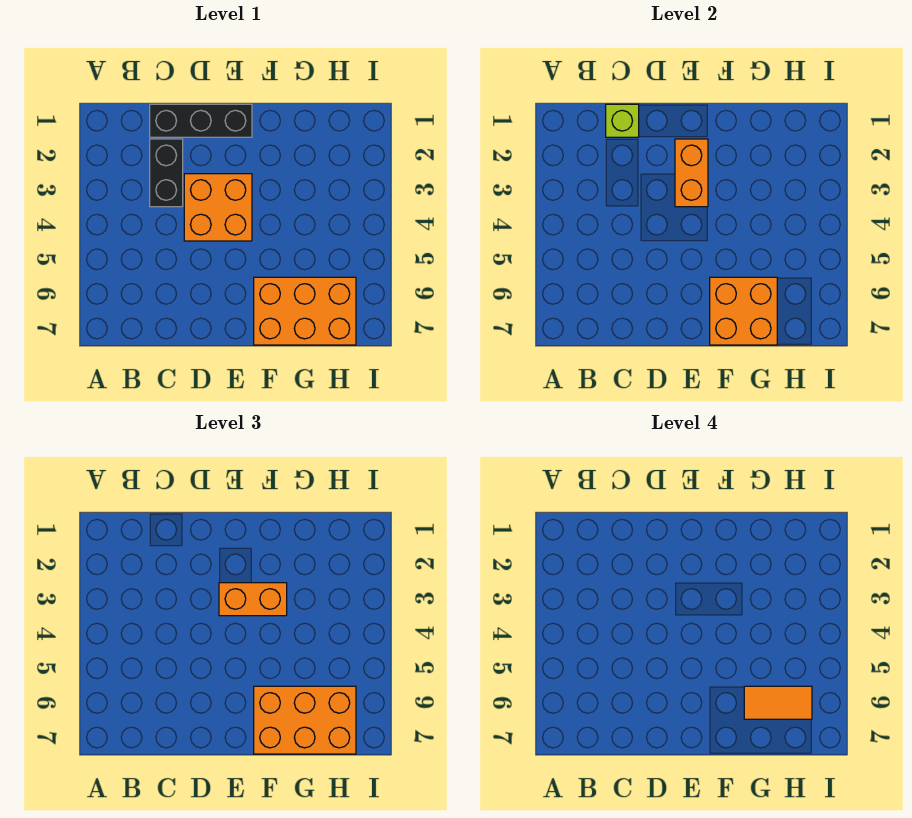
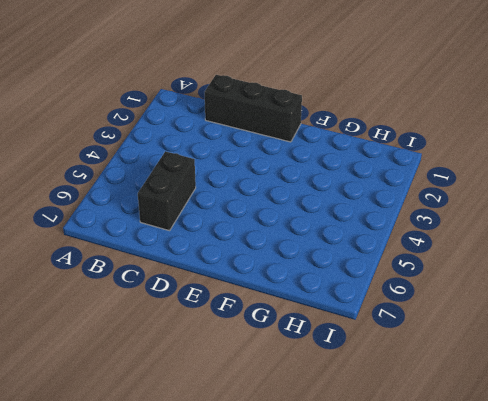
black brick C5:C6 level 1 -> black brick C2:C3 level 1
none -> orange brick D3:E4 level 1
none -> orange brick F6:H7 level 1

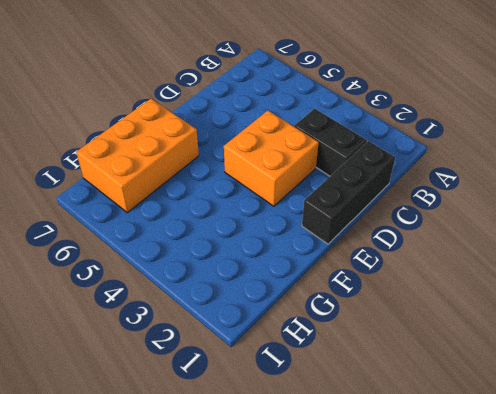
none -> lime brick C1 level 2
none -> orange brick E2:E3 level 2

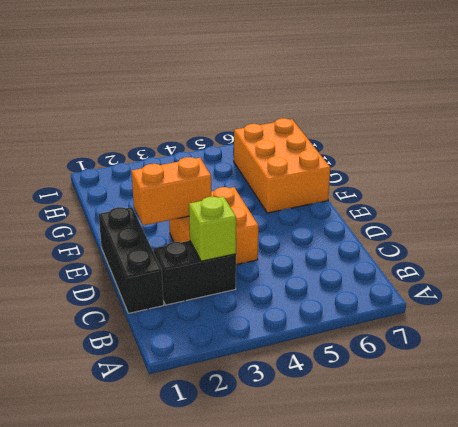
lime brick C3 level 2 -> lime brick C1 level 2
none -> orange brick F6:G7 level 2
none -> orange brick E3:F3 level 3

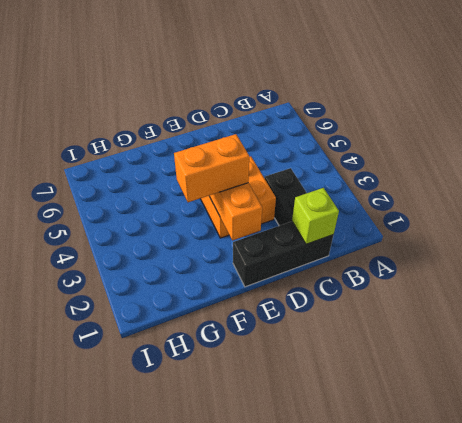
none -> orange brick F6:H7 level 1
none -> orange brick F6:G7 level 2

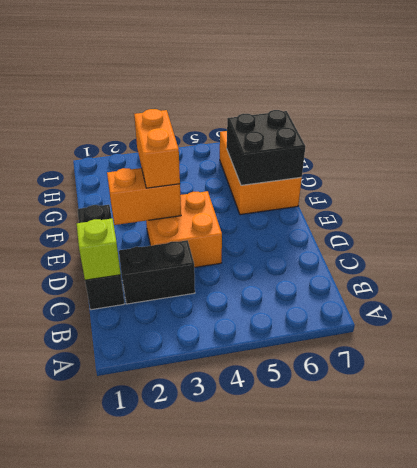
black brick F6:G7 level 2 -> orange brick F6:G7 level 2
none -> orange brick F6:H7 level 3
none -> orange tile G6:H6 level 4

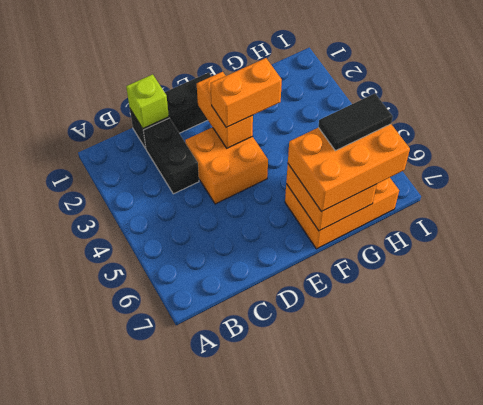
black tile G6:H6 level 4 -> orange tile G6:H6 level 4

